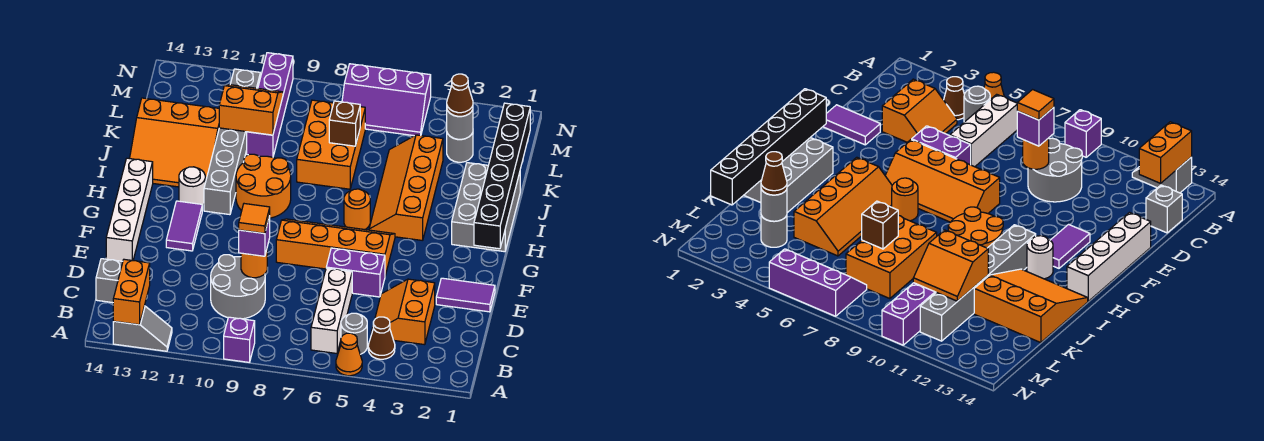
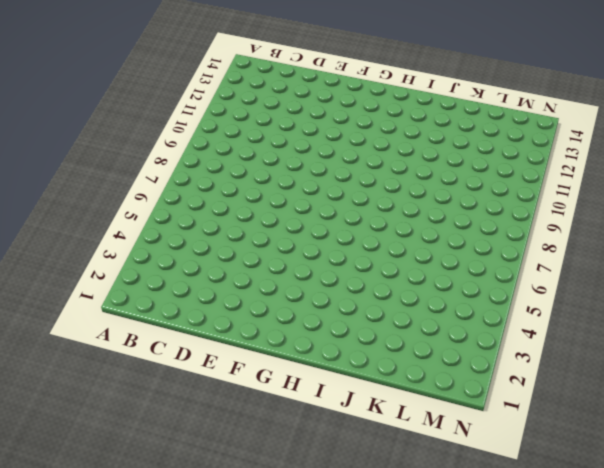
none -> orange cone A5 level 1
none -> purple brick A9 level 1
none -> grey slope A12:A13 level 1 top 13
none -> brown cone B4 level 1

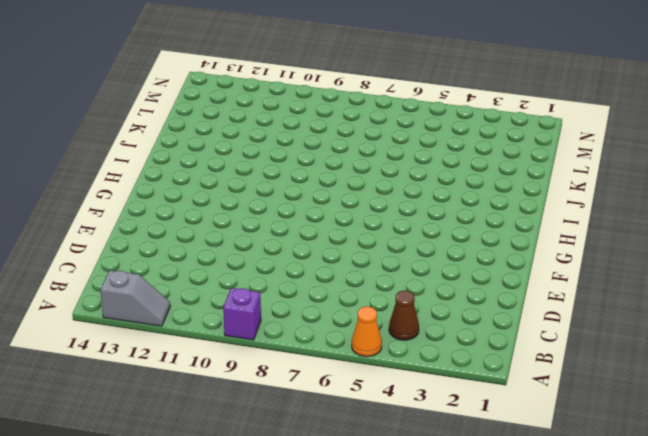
none -> grey round brick B5 level 1
none -> white brick B6:D6 level 1
none -> orange slope C3:D4 level 1 top 3
none -> grey round brick C9:D10 level 1

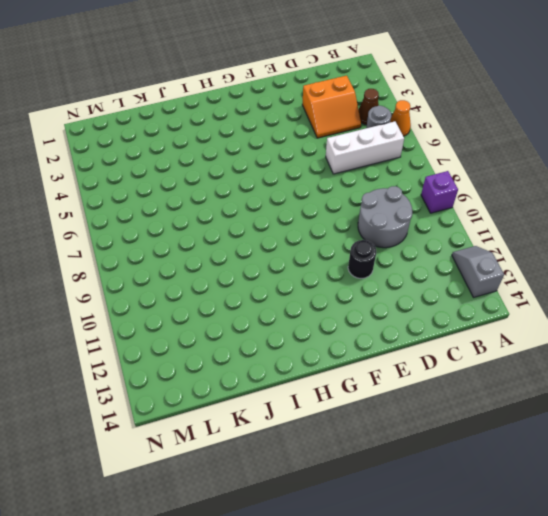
black round brick E11 level 1 -> none
none -> grey brick C14 level 1
none -> purple tile E1:E2 level 1
none -> purple brick E5:E6 level 1
none -> white brick E14:H14 level 1

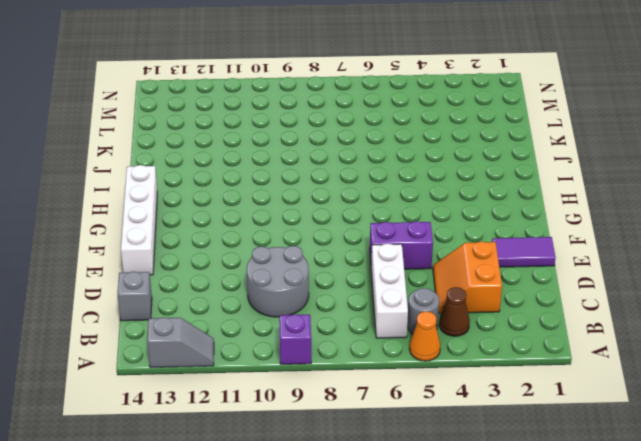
none -> orange slope F5:G8 level 1 top F
none -> purple tile F12:G12 level 1
none -> grey brick H1:J2 level 1
none -> orange slope H4:K5 level 1 top 4

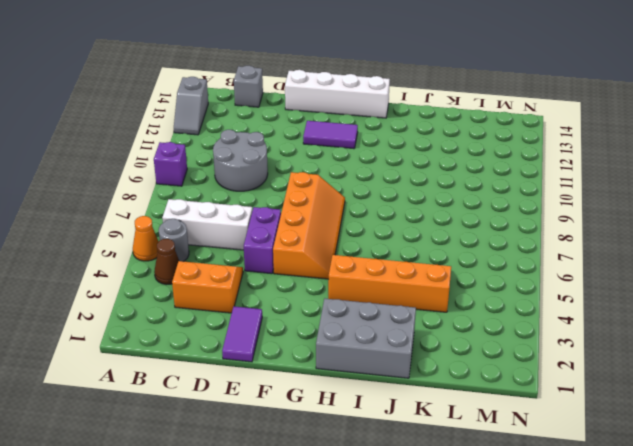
none -> orange round brick H6 level 1
none -> orange round brick H9:I10 level 1
none -> grey brick H11:M11 level 1
none -> white round brick H12 level 1

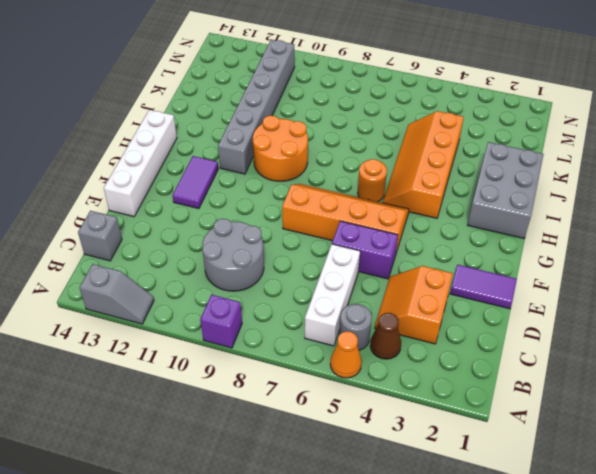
none -> white round brick H12 level 1
none -> orange slope I12:K14 level 1 top K
none -> orange brick J7:L8 level 1
none -> purple brick K10:N10 level 1

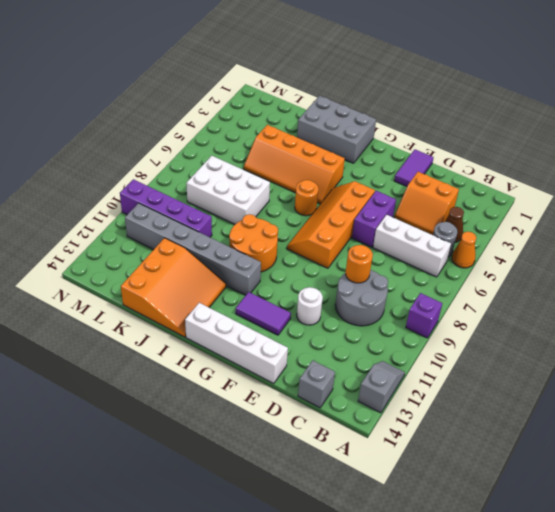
white round brick E11 level 1 -> white round brick H12 level 1
white brick J7:L8 level 1 -> orange brick J7:L8 level 1
none -> grey round brick L3 level 1
none -> purple slope M5:N7 level 1 top N
none -> orange brick A13:B13 level 2
none -> black brick G1:L1 level 2

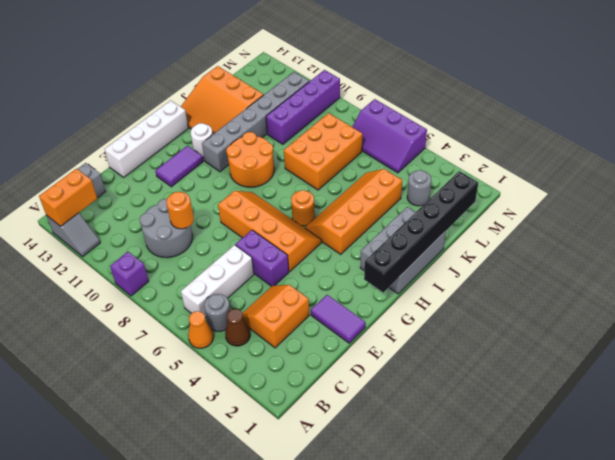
none -> brown brick K7 level 2
none -> orange slope K10:L11 level 2 top K
none -> grey round brick L3 level 2
none -> purple brick D9 level 3

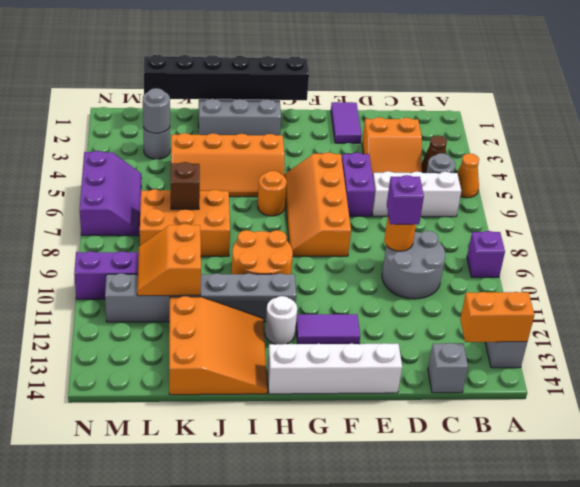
none -> brown cone L3 level 3
none -> orange tile D9 level 4

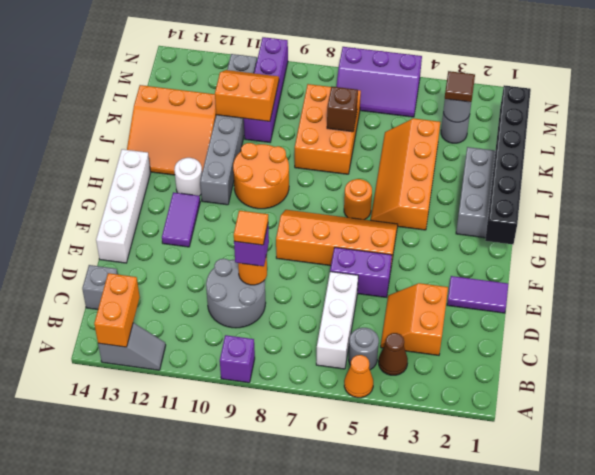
brown tile L3 level 3 -> brown cone L3 level 3

